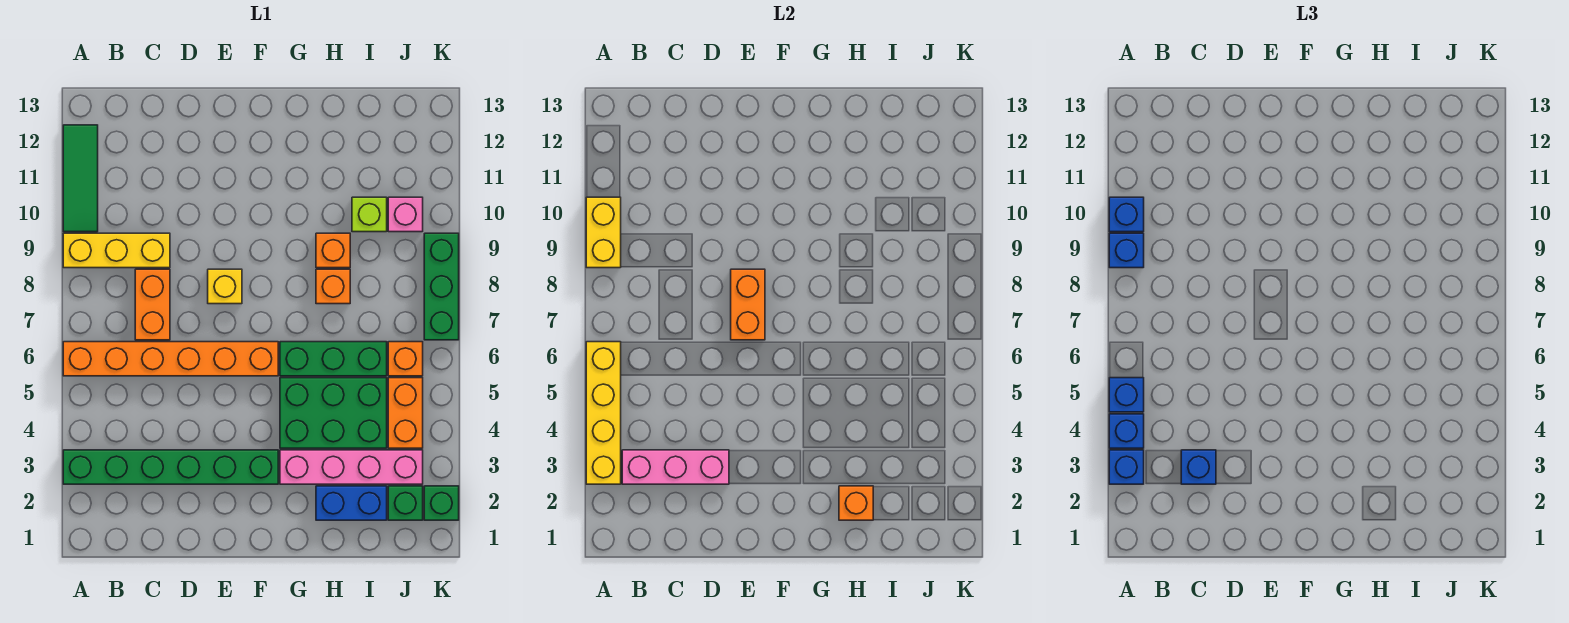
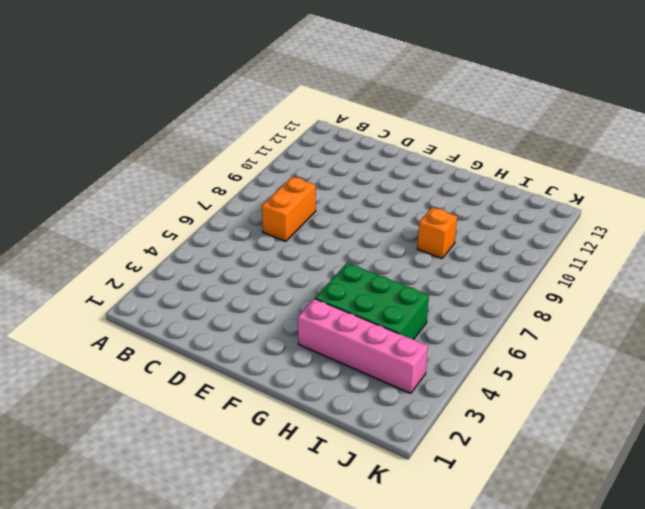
none -> green brick A3:F3 level 1
none -> orange brick A6:F6 level 1
none -> yellow brick A9:C9 level 1
none -> green tile A10:A12 level 1

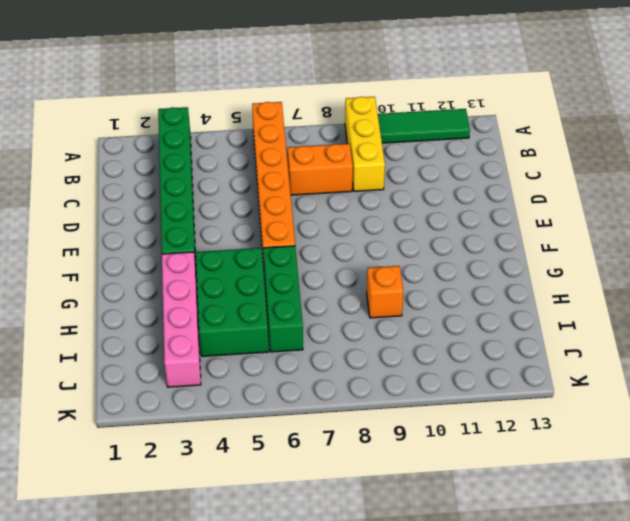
none -> yellow brick E8 level 1
none -> blue brick H2:I2 level 1
none -> orange brick H8 level 1
none -> lime brick I10 level 1

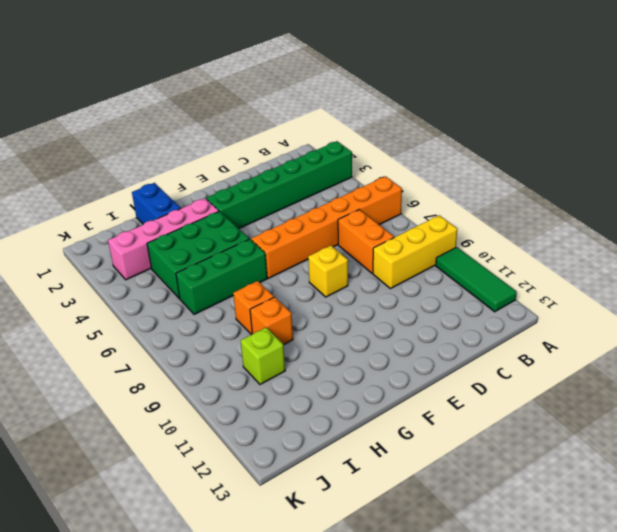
blue brick H1:H2 level 1 -> blue brick H2:I2 level 1
none -> green brick J2 level 1
none -> orange brick J4:J5 level 1
none -> orange brick J6 level 1
none -> pink brick J10 level 1

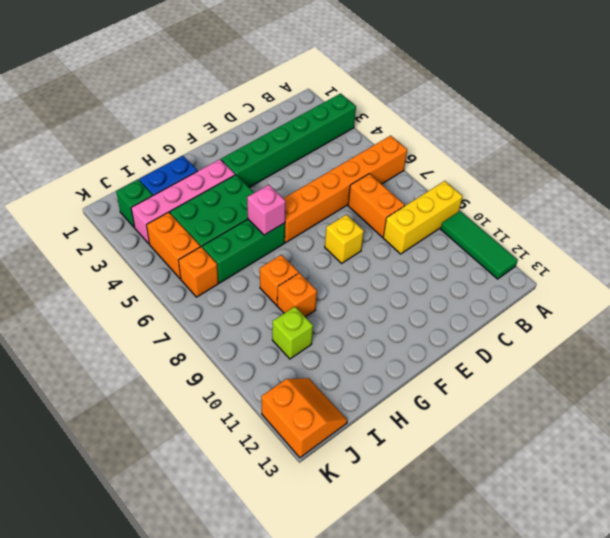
pink brick G6 level 2 -> pink brick J10 level 1
orange slope J12:K13 level 1 top K -> none
none -> green brick K2 level 1
none -> green brick K7:K9 level 1
none -> yellow brick A3:A6 level 2
none -> yellow brick A9:A10 level 2

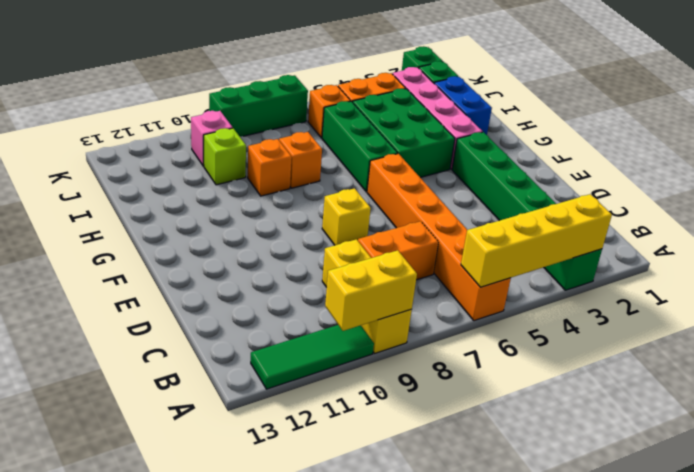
none -> pink brick B3:D3 level 2
none -> orange brick E7:E8 level 2
none -> orange brick H2 level 2
none -> blue brick A3 level 3

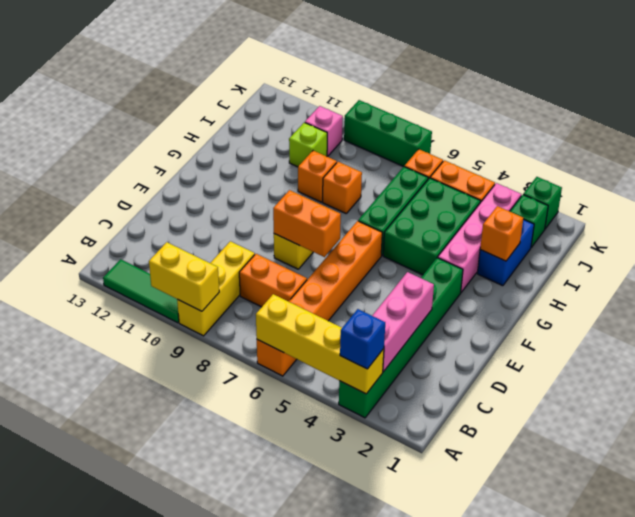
none -> blue brick A4 level 3
none -> blue brick A5 level 3
none -> blue brick A9 level 3
none -> blue brick A10 level 3

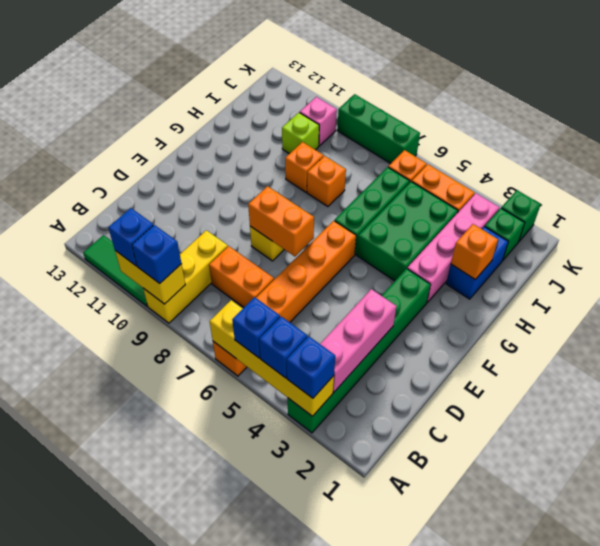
none -> blue brick C3 level 3

